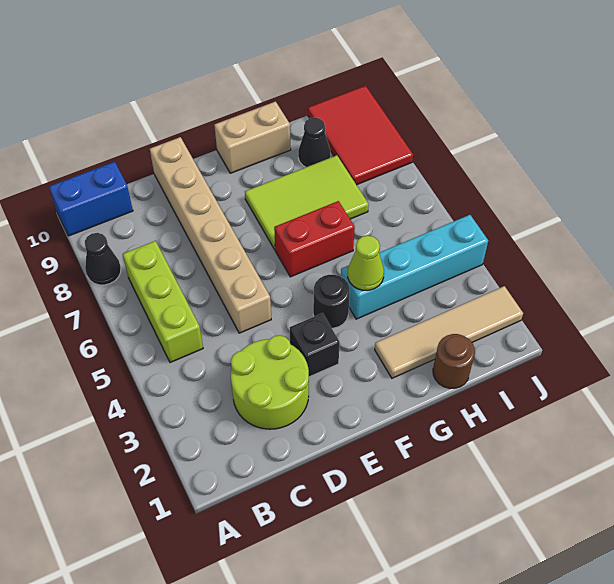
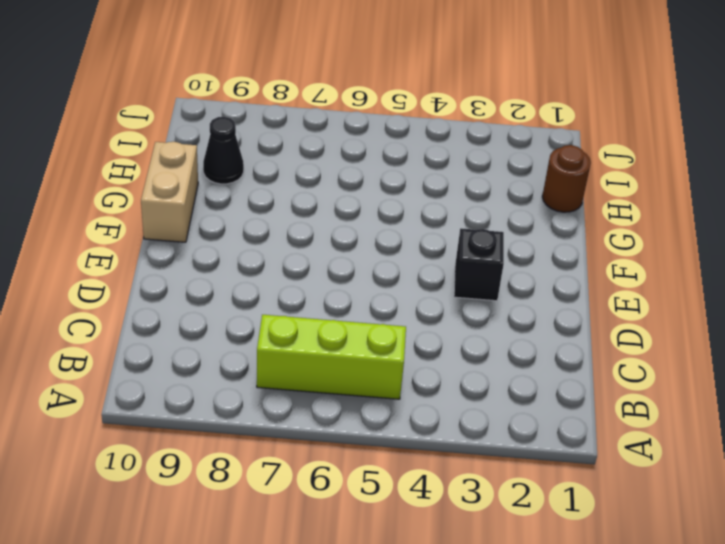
none -> black cone A8 level 1
none -> blue brick A10:B10 level 1
none -> lime round brick C2:D3 level 1

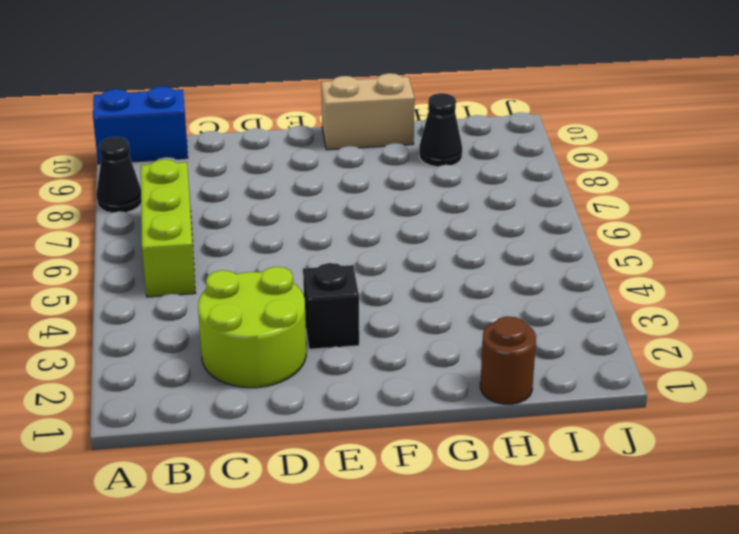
none -> tan brick D5:D10 level 1
none -> black round brick F4 level 1
none -> red brick F6:G6 level 1

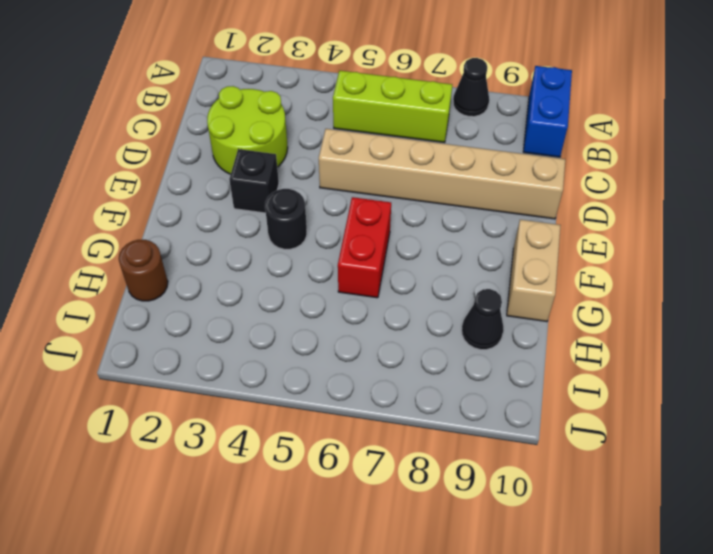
none -> lime tile F7:H8 level 1
none -> tan tile G2:J2 level 1
none -> cyan brick G4:J4 level 1

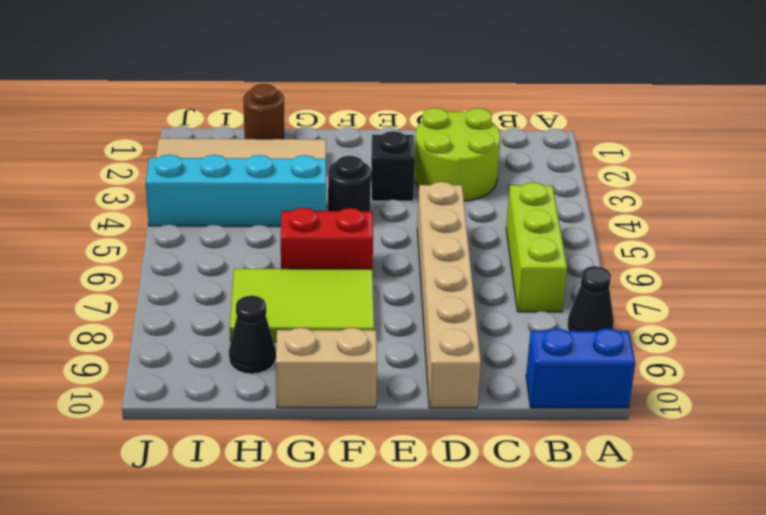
none -> red tile I8:J10 level 1
none -> lime cone G4 level 2

